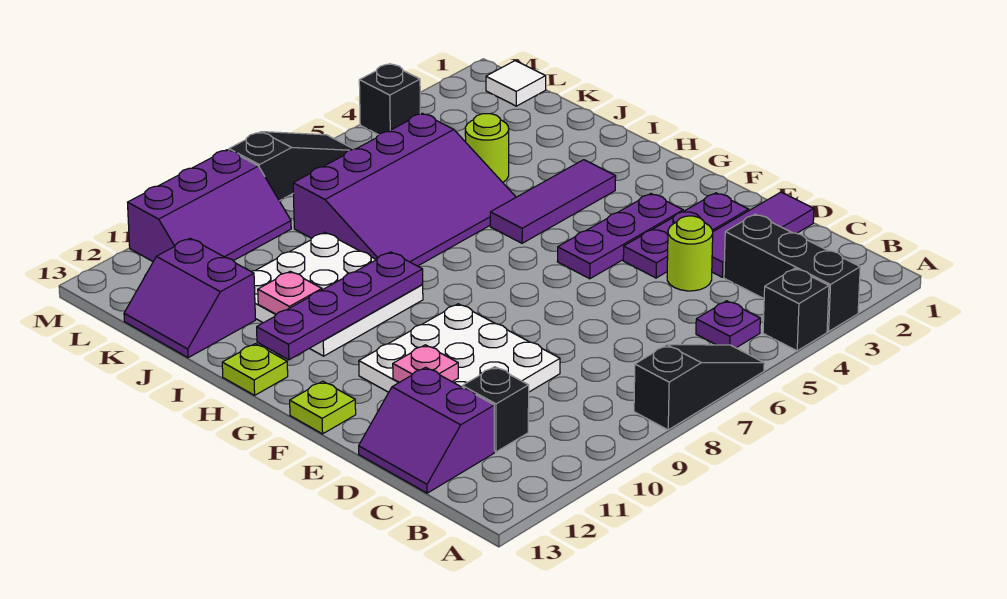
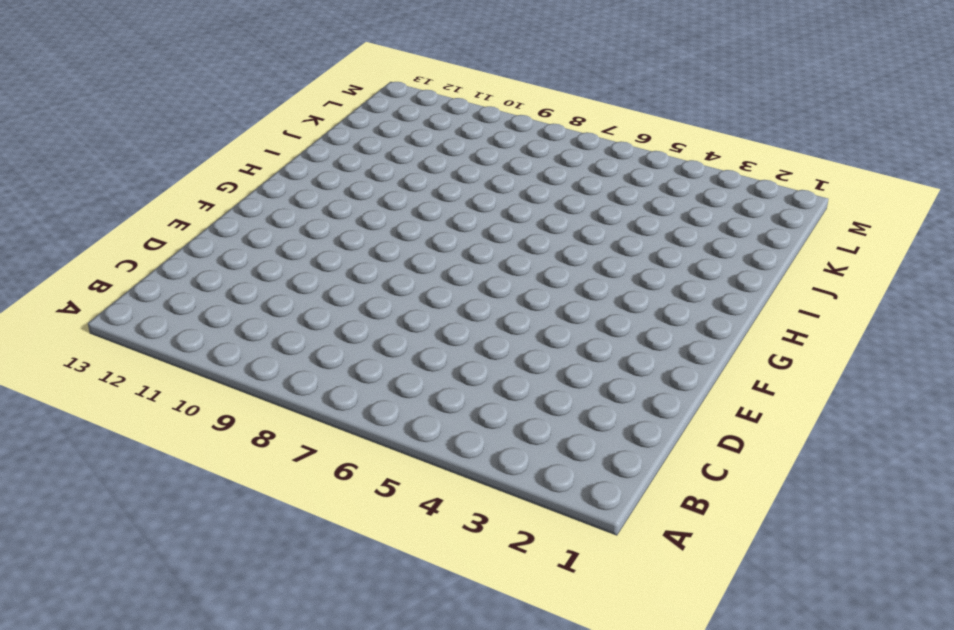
none -> black brick A3:C3 level 1
none -> black brick A4 level 1
none -> black slope A6:A8 level 1 top 8

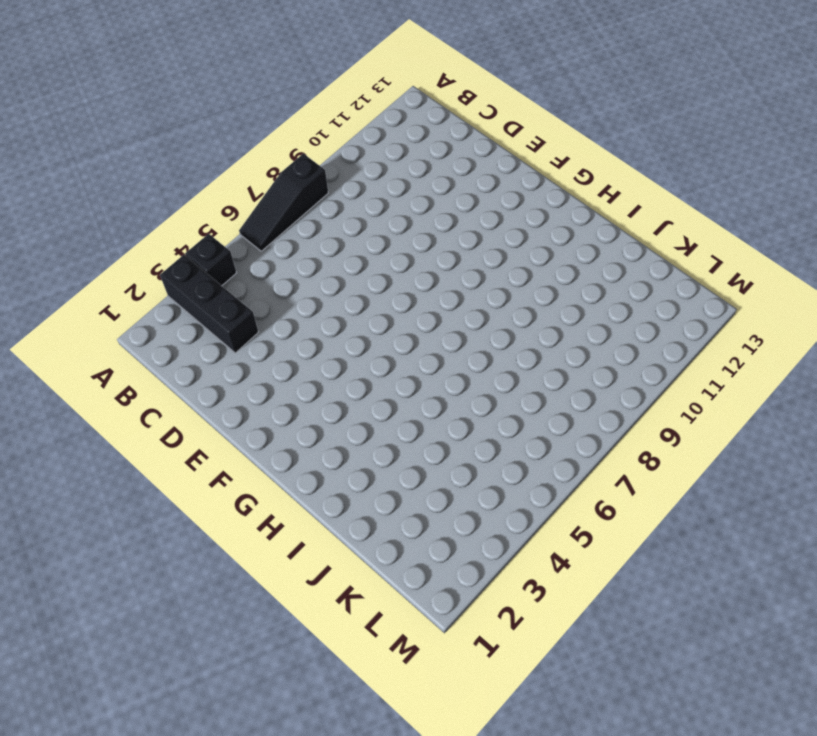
none -> purple plate B5 level 1
none -> black brick C11 level 1
none -> purple slope C12:D13 level 1 top 12

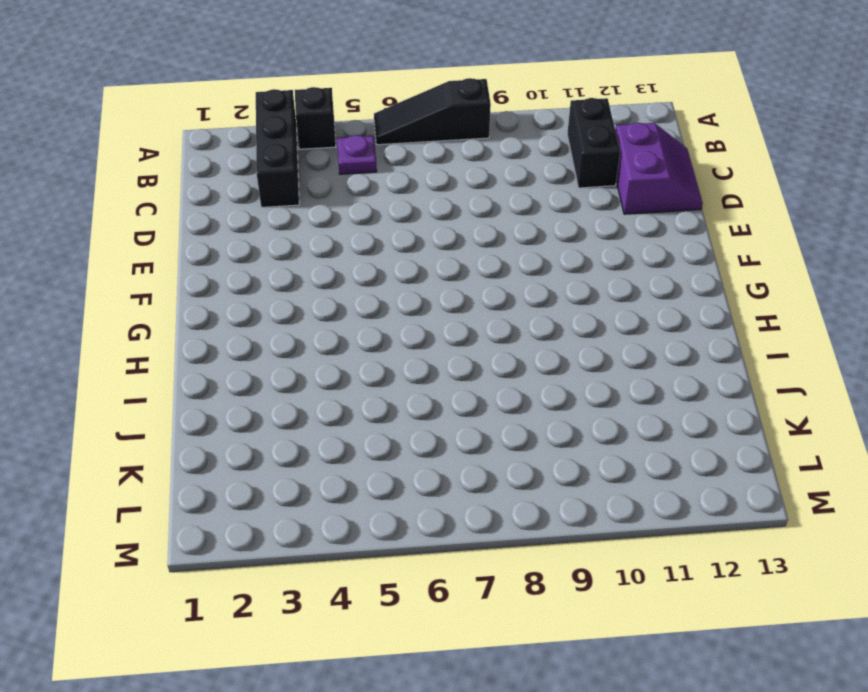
black brick B11:C11 level 1 -> black brick C11 level 1
none -> purple tile D1:D3 level 1
none -> lime round brick D4 level 1
none -> white plate D9:F11 level 1

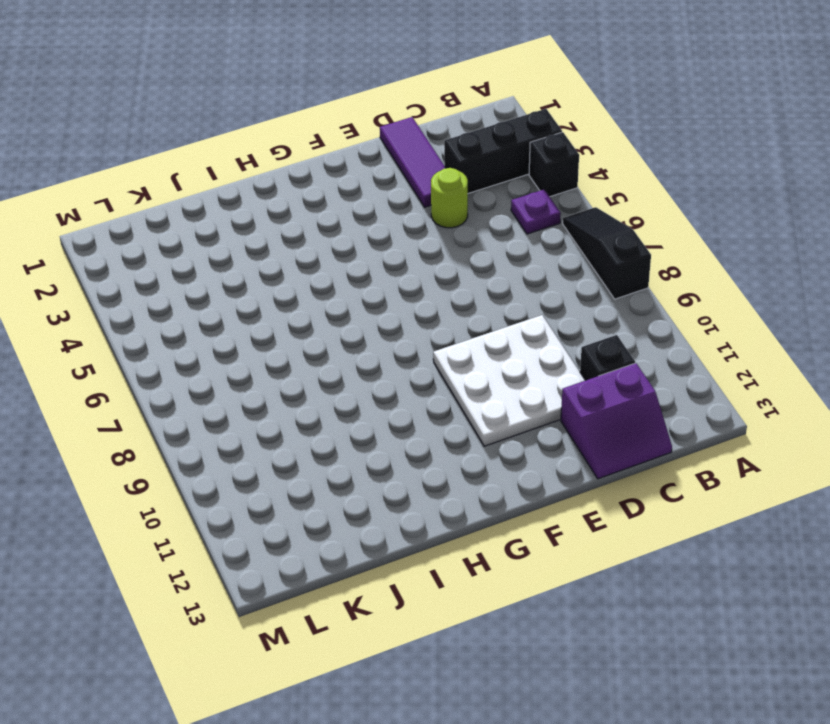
none -> purple plate E2:E4 level 1
none -> purple plate F3:F5 level 1
none -> lime plate F13 level 1

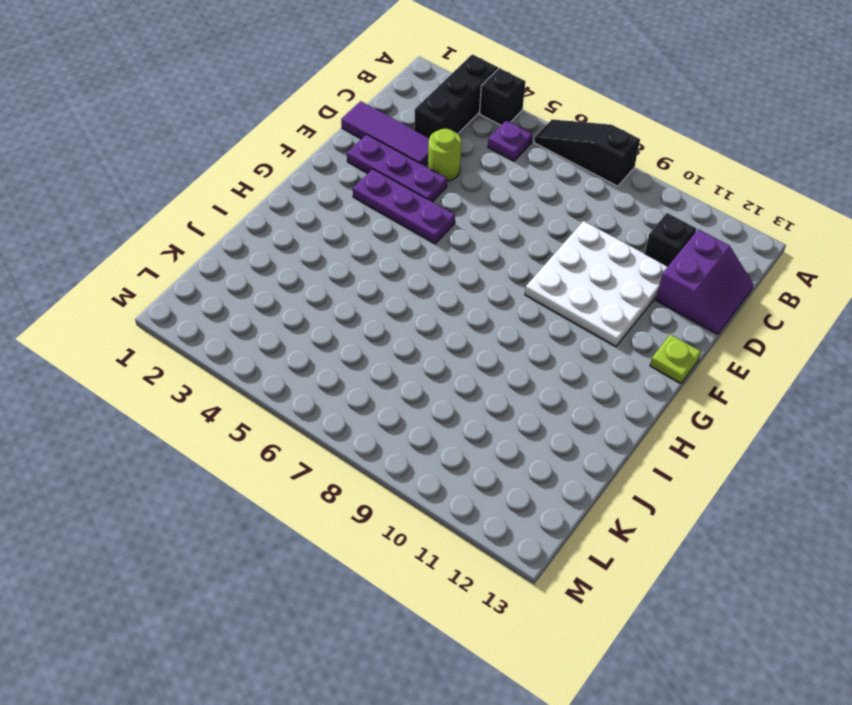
none -> purple tile H3:H5 level 1
none -> white plate H9:J11 level 1
none -> lime plate H13 level 1

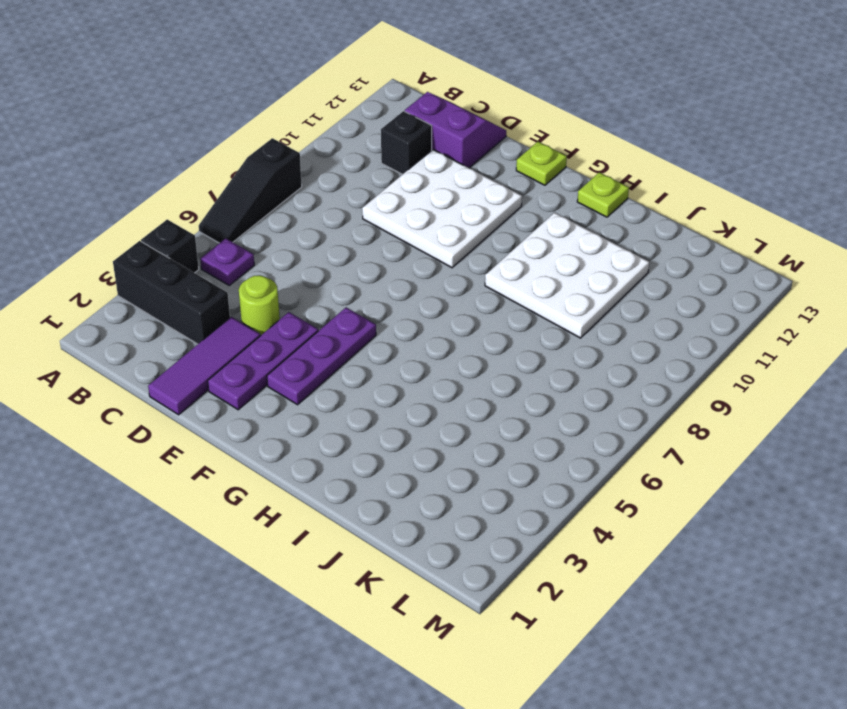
none -> purple tile H3:H5 level 1
none -> purple slope I5:K8 level 1 top K
none -> lime round brick J4 level 1

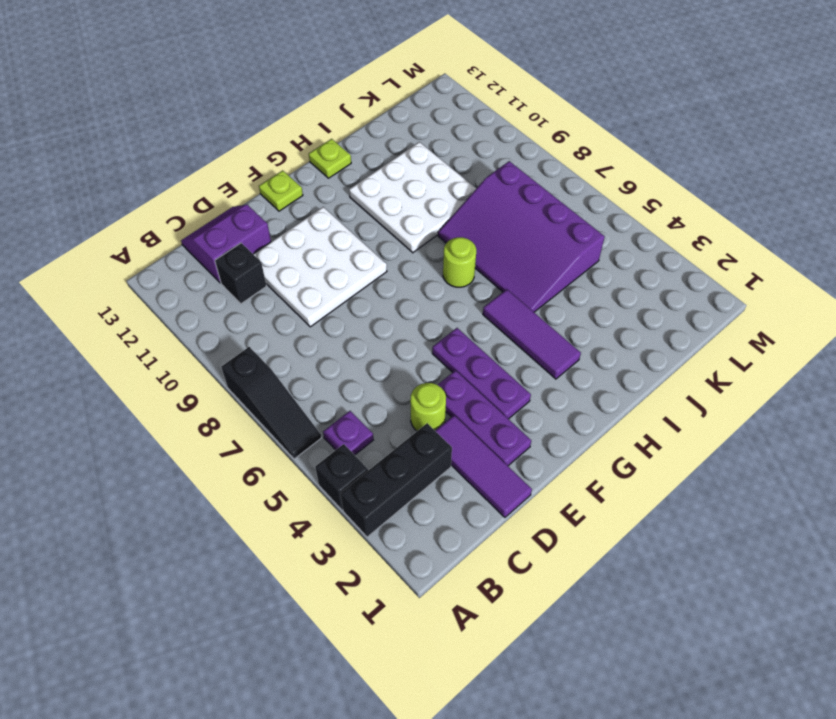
lime round brick H7 level 1 -> lime round brick J4 level 1
none -> purple slope J12:K13 level 1 top 12
none -> white tile L1 level 1
none -> purple slope L9:M11 level 1 top M

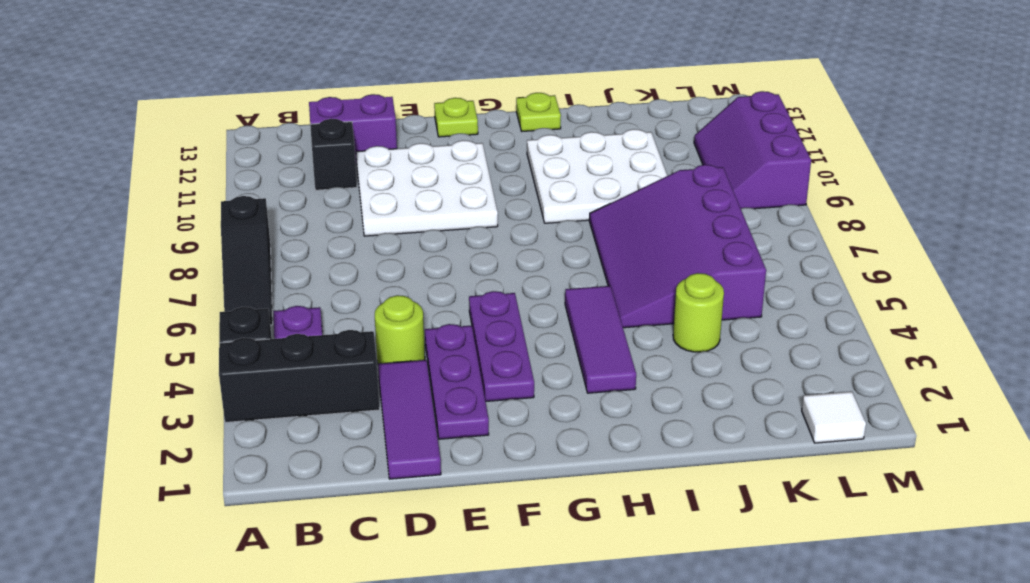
none -> purple slope J12:K13 level 1 top 12
none -> black brick M4 level 1
none -> black slope M6:M8 level 1 top 8

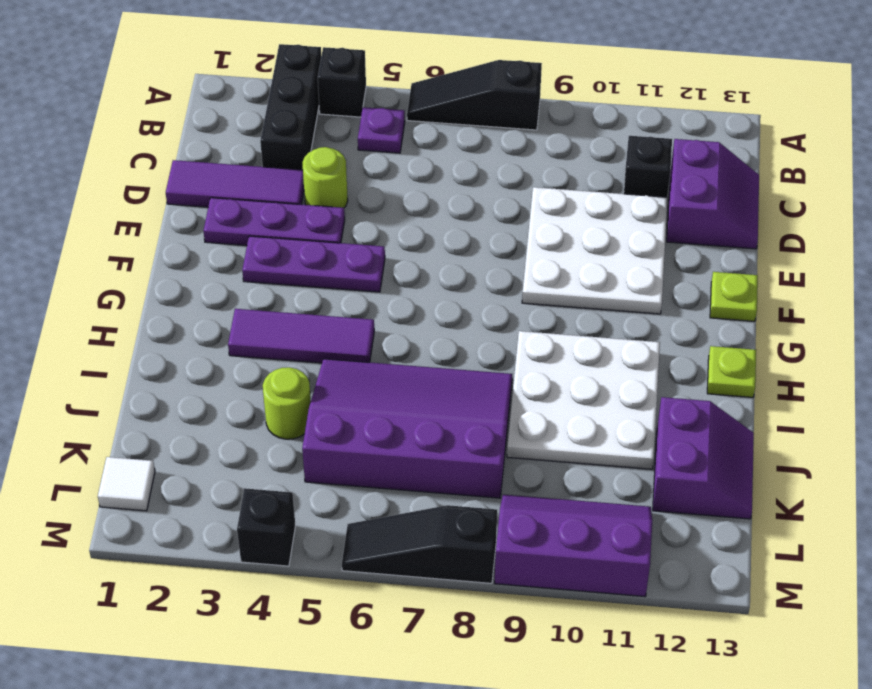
none -> pink plate E11 level 2
none -> purple plate H9:H12 level 2
none -> pink plate I11 level 2

